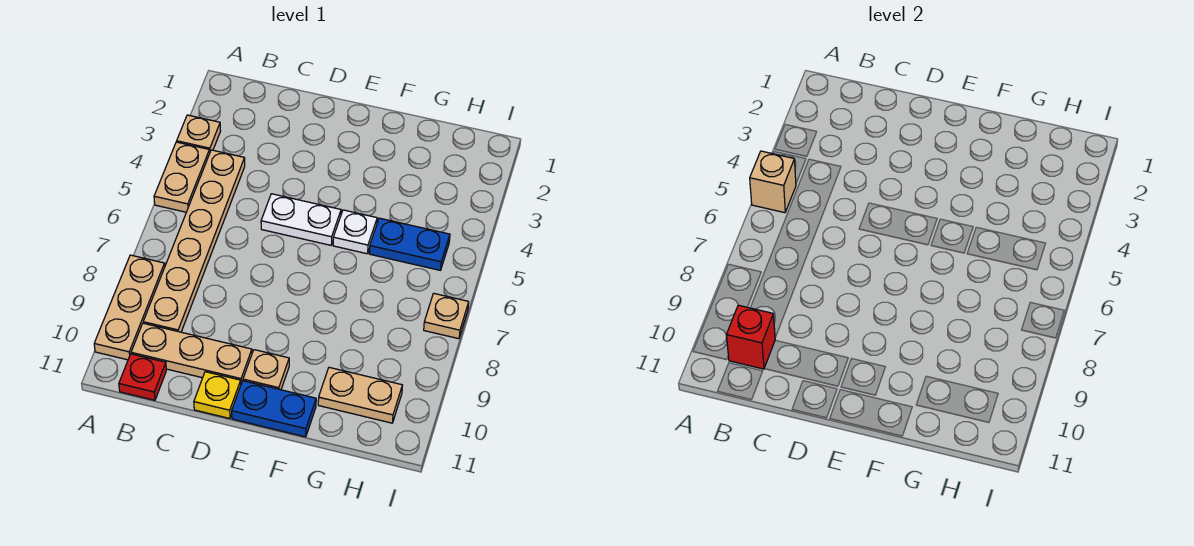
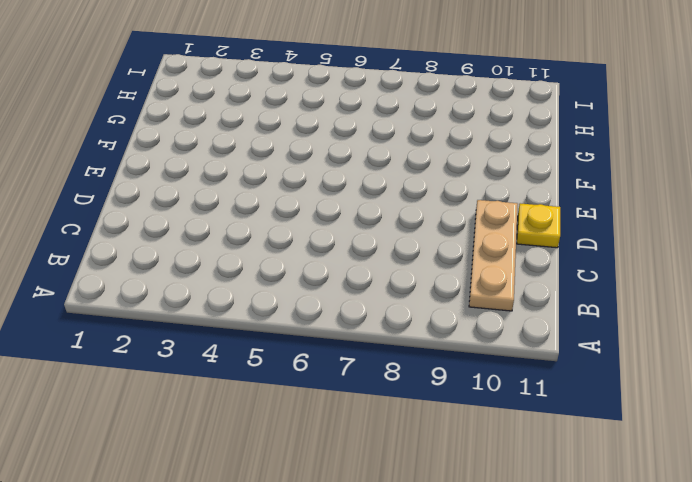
none -> tan plate A3 level 1
none -> tan plate A4:A5 level 1
none -> tan plate A8:A10 level 1

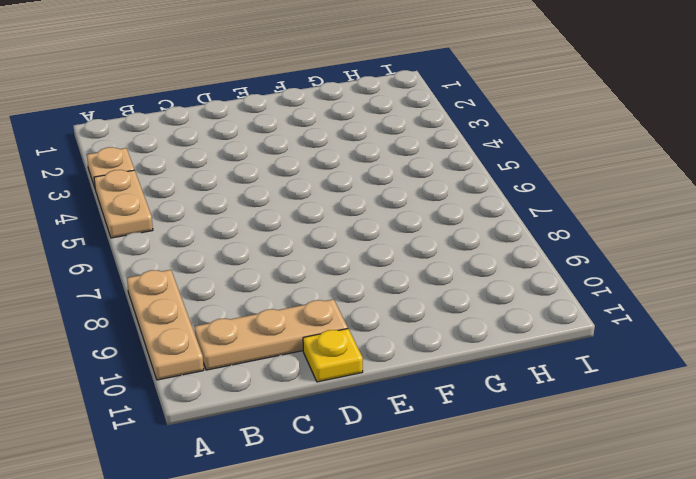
none -> tan plate B4:B9 level 1
none -> red plate B11 level 1
none -> white plate D5:E5 level 1

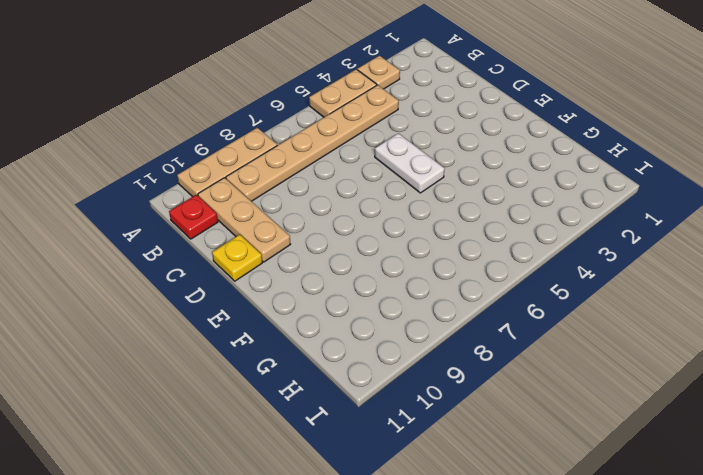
none -> tan plate E10 level 1
none -> blue plate E11:F11 level 1
none -> white plate F5 level 1

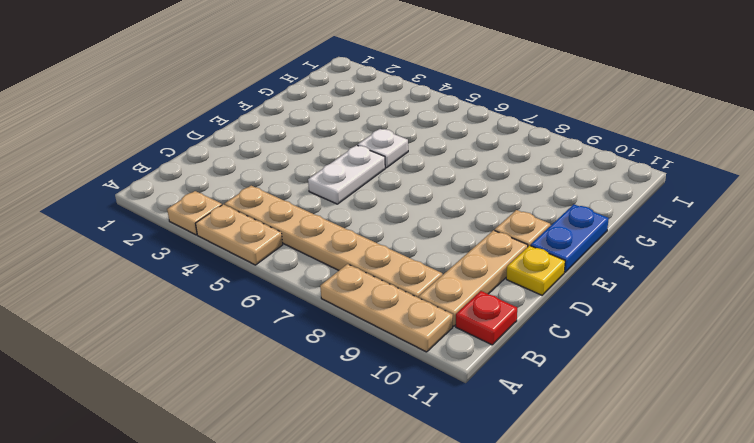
none -> blue plate G5:H5 level 1
none -> tan plate G10:H10 level 1
none -> tan plate I7 level 1

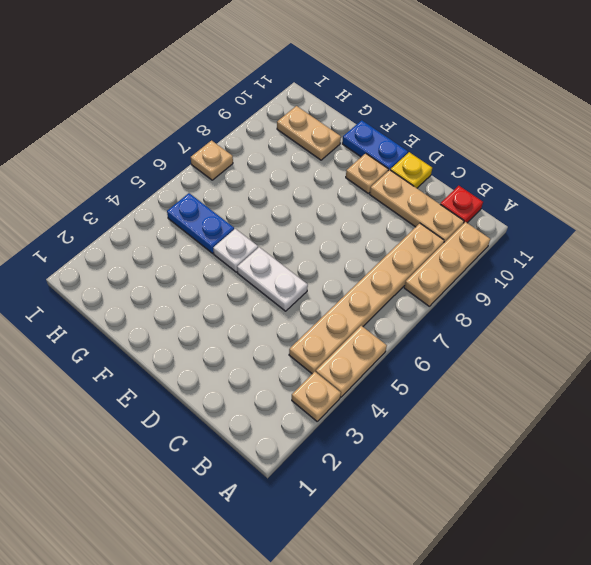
none -> tan brick A5 level 2
none -> red brick B10 level 2

